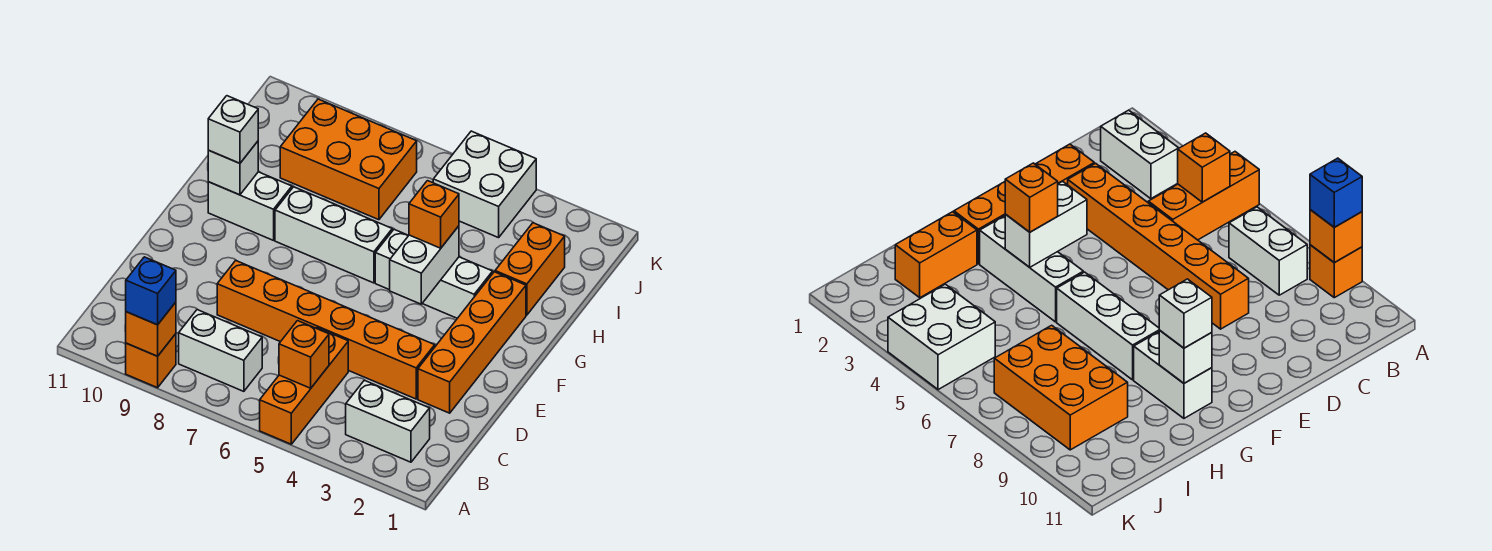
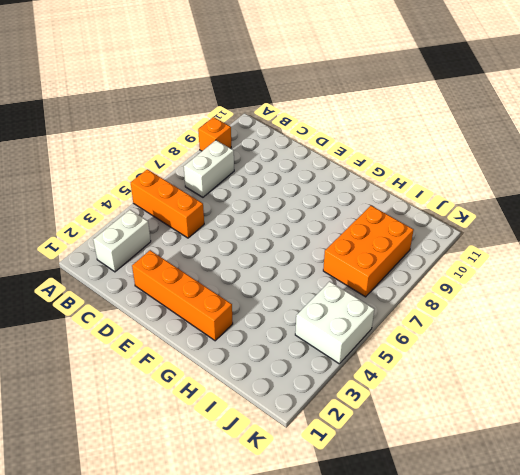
none -> orange brick D3:D8 level 1
none -> white brick G3:G5 level 1
none -> white brick G6:G8 level 1

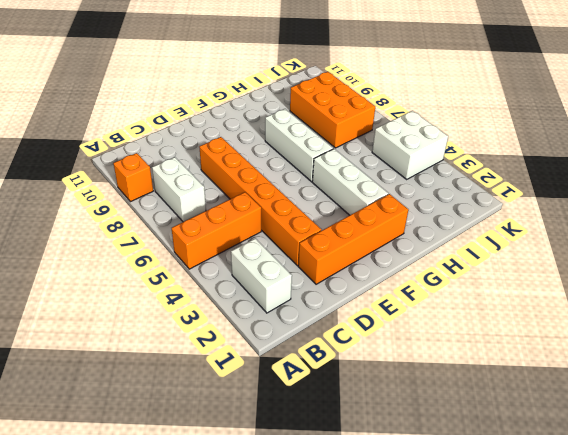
none -> white brick G9:G10 level 1
none -> orange brick H2:I2 level 1
none -> orange brick A9 level 2

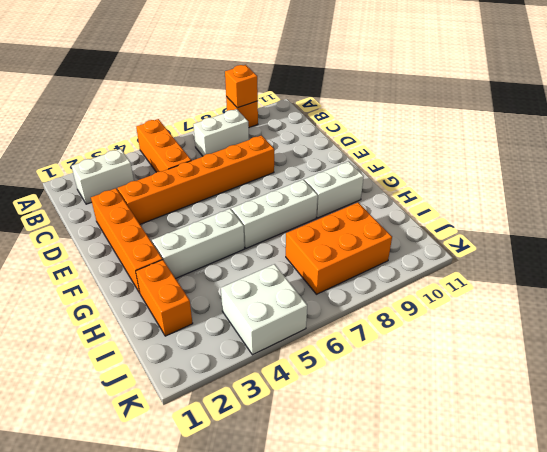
none -> orange brick B5 level 2
none -> white brick F4:G4 level 2
none -> white brick G10 level 2

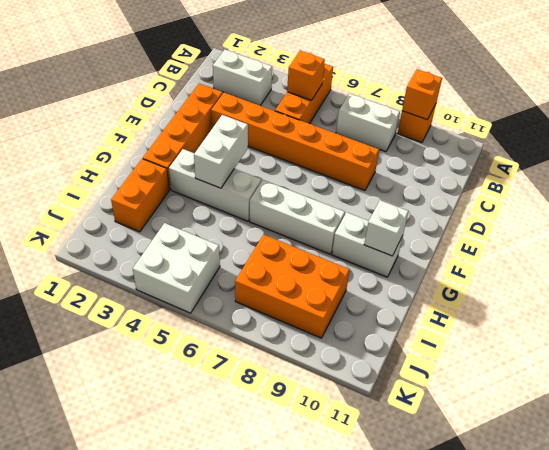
none -> blue brick A9 level 3
none -> orange brick G4 level 3
none -> white brick G10 level 3

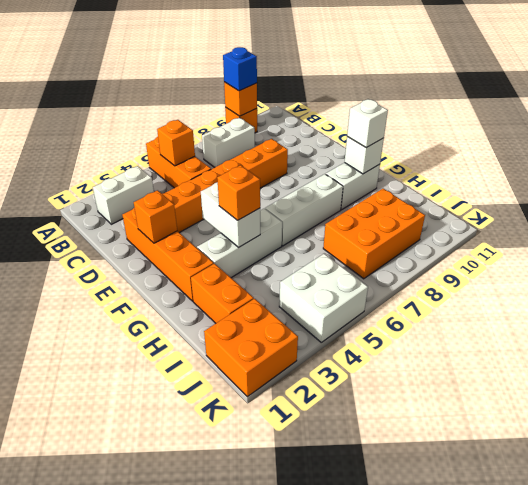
orange brick E2 level 2 -> none
orange brick J1:K2 level 1 -> none

